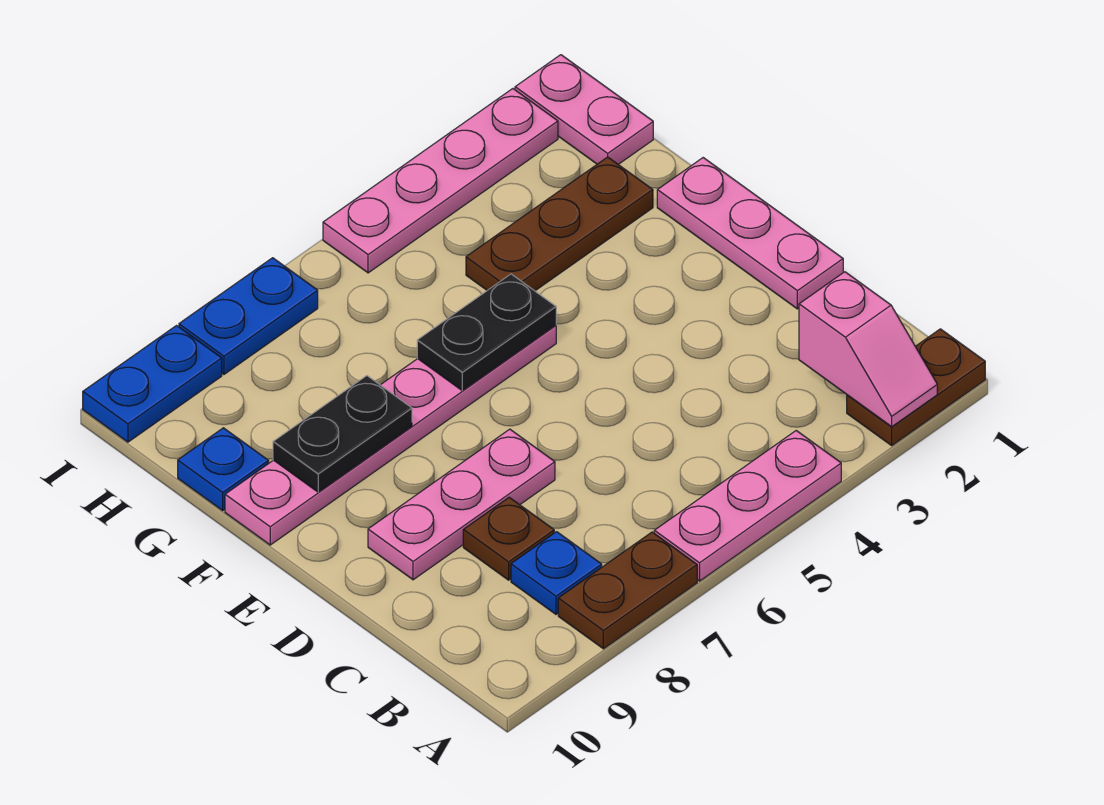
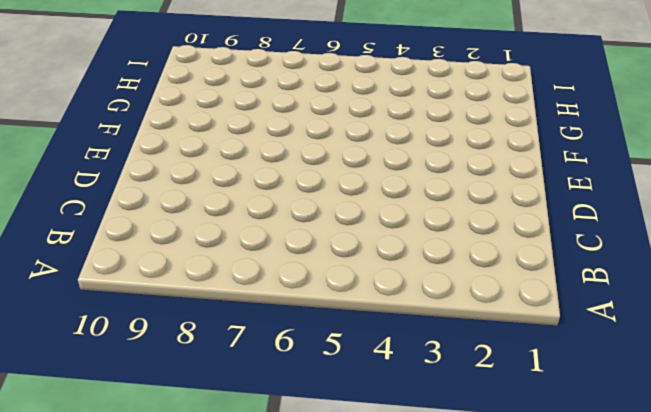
none -> brown plate A1:A2 level 1
none -> pink plate A4:A6 level 1
none -> brown plate A7:A8 level 1

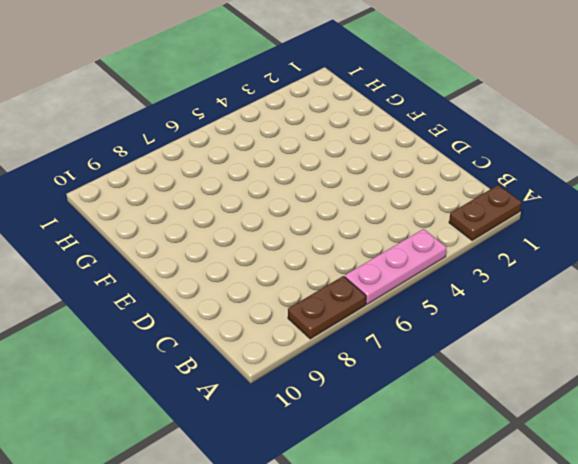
none -> blue plate B8 level 1
none -> brown plate C8 level 1
none -> pink plate D1:F1 level 1

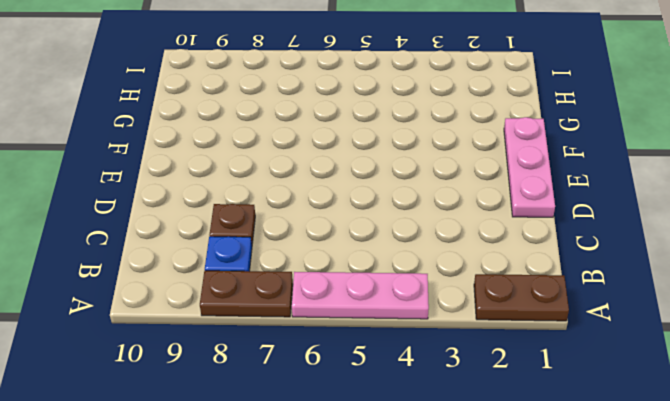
none -> pink plate D7:D9 level 1
none -> pink plate F5:F10 level 1
none -> brown plate G2:G4 level 1

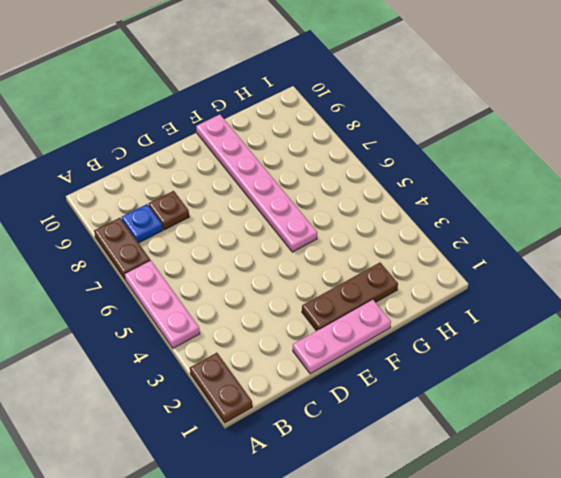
brown plate E2:G2 level 1 -> brown plate G2:G4 level 1
none -> pink plate D7:D9 level 1
none -> blue plate G10 level 1
none -> pink plate H1:I1 level 1

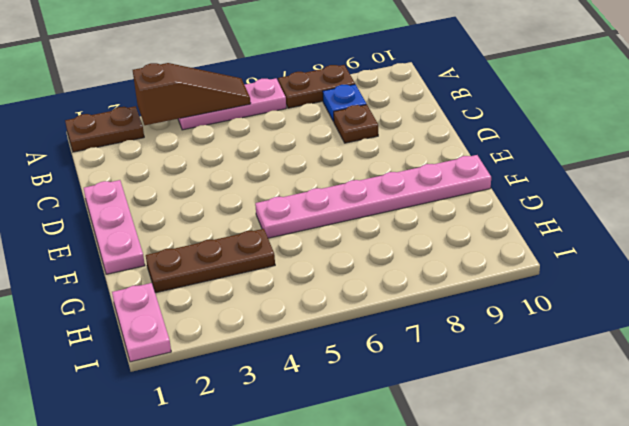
brown slope A3:A5 level 2 top 3 -> none
none -> pink plate D7:D9 level 1
none -> blue plate G10 level 1
none -> pink plate I2:I5 level 1

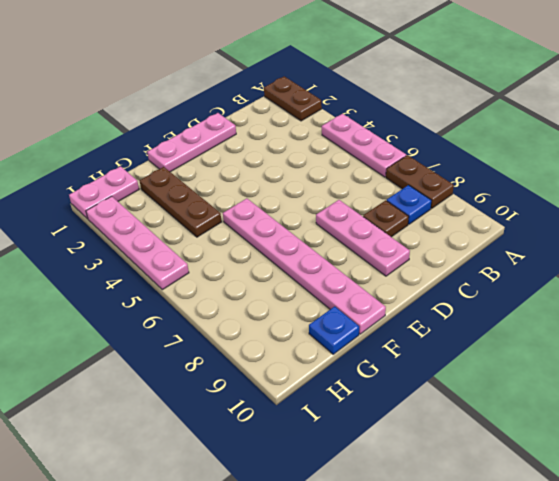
none -> blue plate I7:I8 level 1
none -> blue plate I9:I10 level 1
none -> pink slope A2:B2 level 2 top B

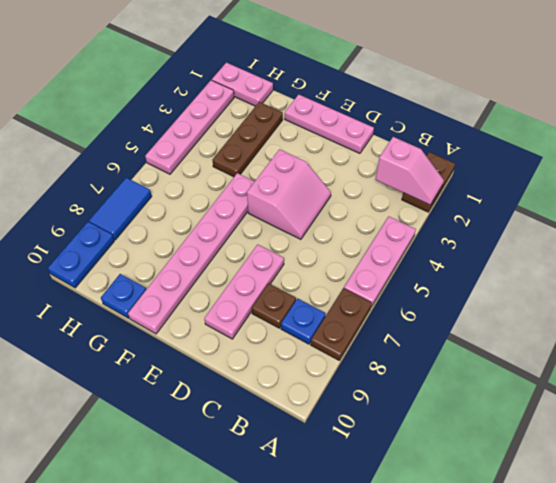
pink slope D4:E5 level 1 top E -> none
blue tile I7:I8 level 1 -> blue plate I7:I8 level 1
none -> black plate F5:F6 level 2
none -> black plate F8:F9 level 2

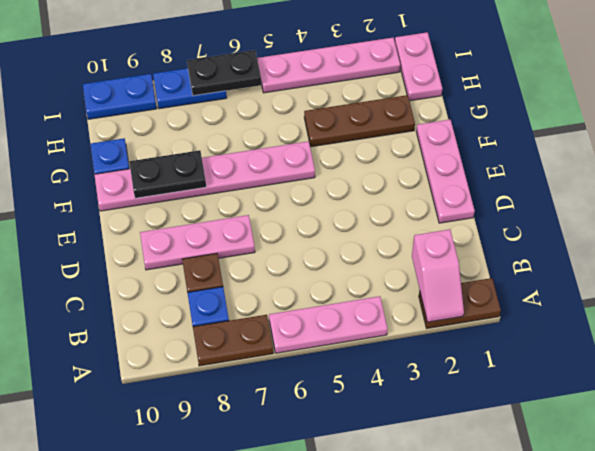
black plate I6:I7 level 2 -> black plate F5:F6 level 2

